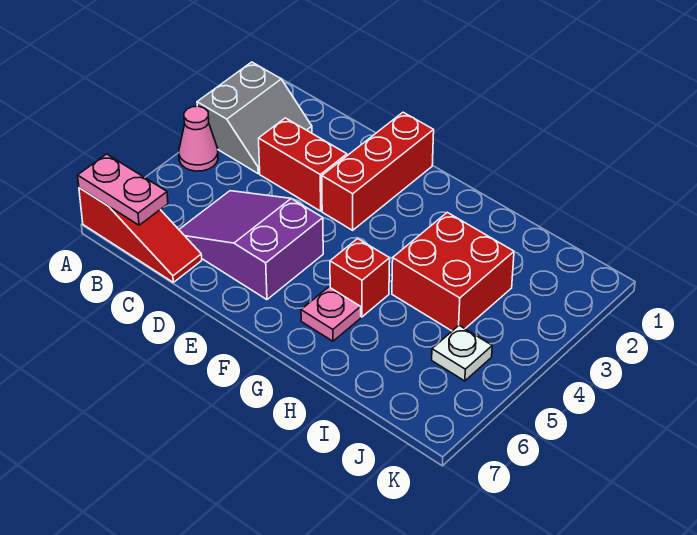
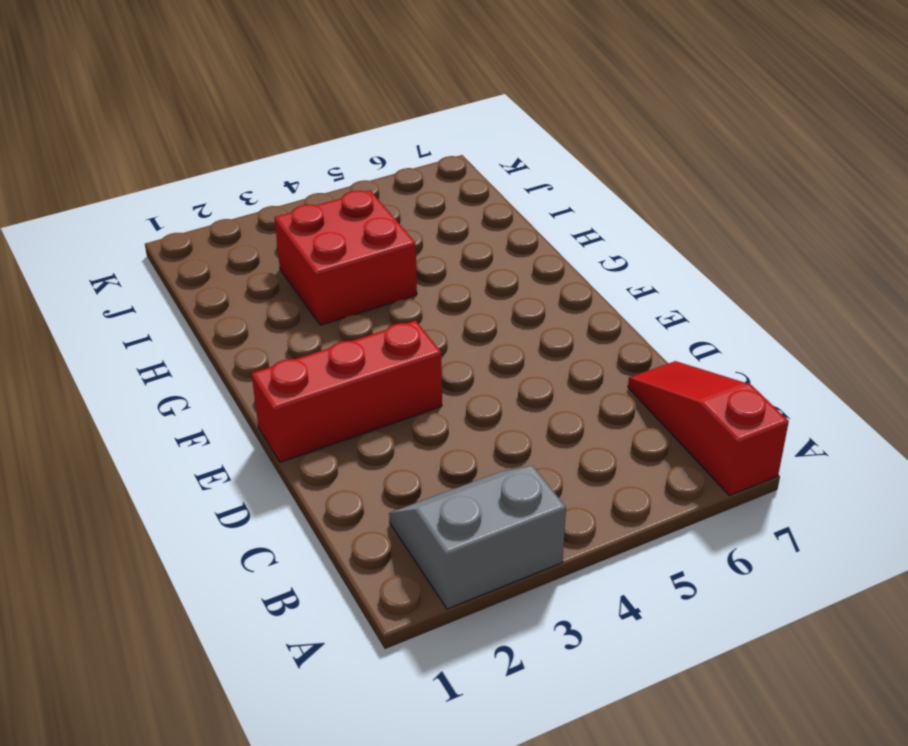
none -> pink cone A4 level 1
none -> red brick C3:D3 level 1

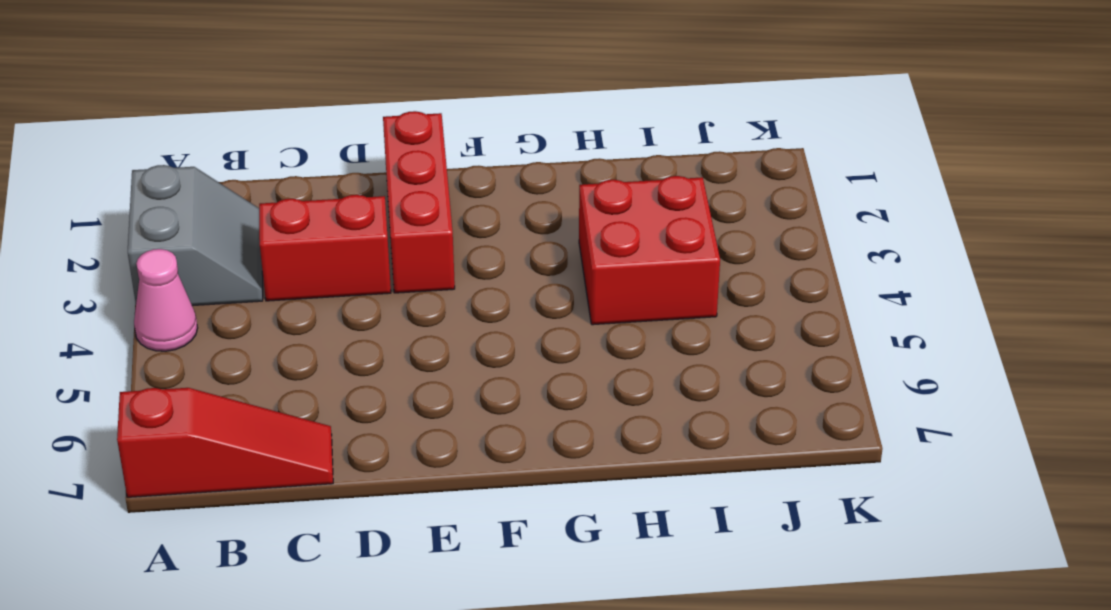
none -> purple slope C5:E6 level 1 top E
none -> red brick G5 level 1

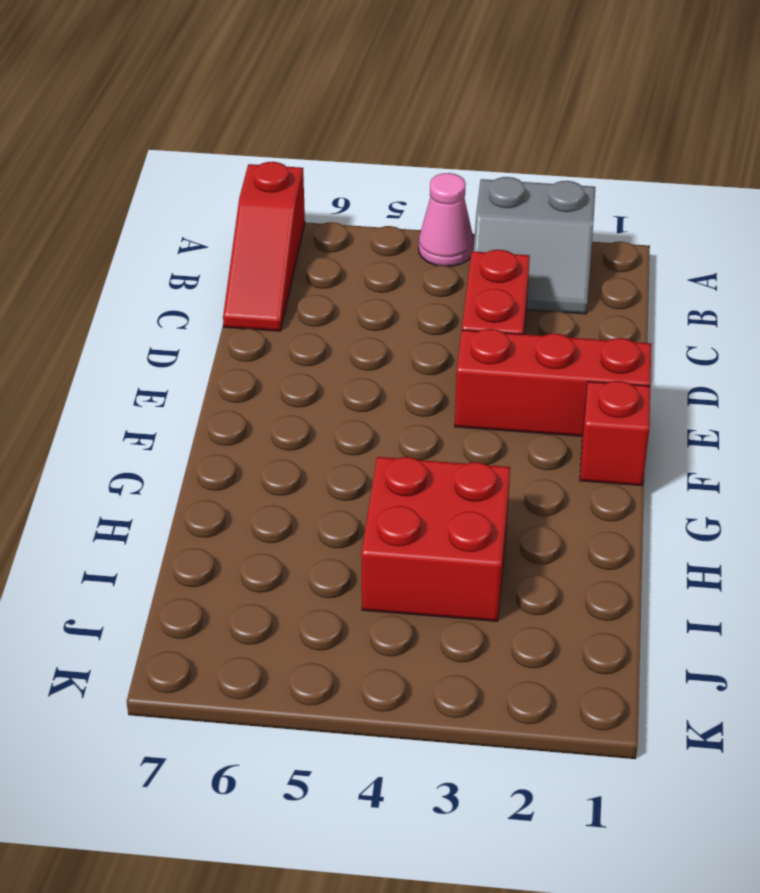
red brick F1 level 1 -> red brick G5 level 1
none -> purple slope C5:E6 level 1 top E
none -> pink plate G6 level 1

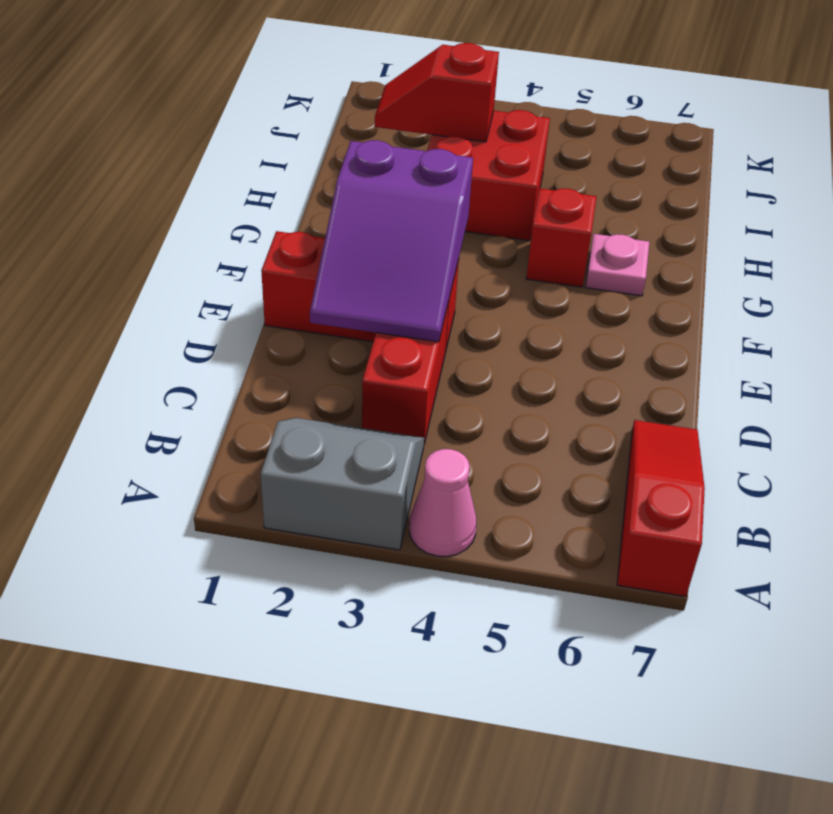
purple slope D2:F3 level 2 top F -> purple slope C5:E6 level 1 top E
red slope I2:I3 level 2 top 3 -> none
none -> white plate J5 level 1
none -> pink plate A7:B7 level 2

